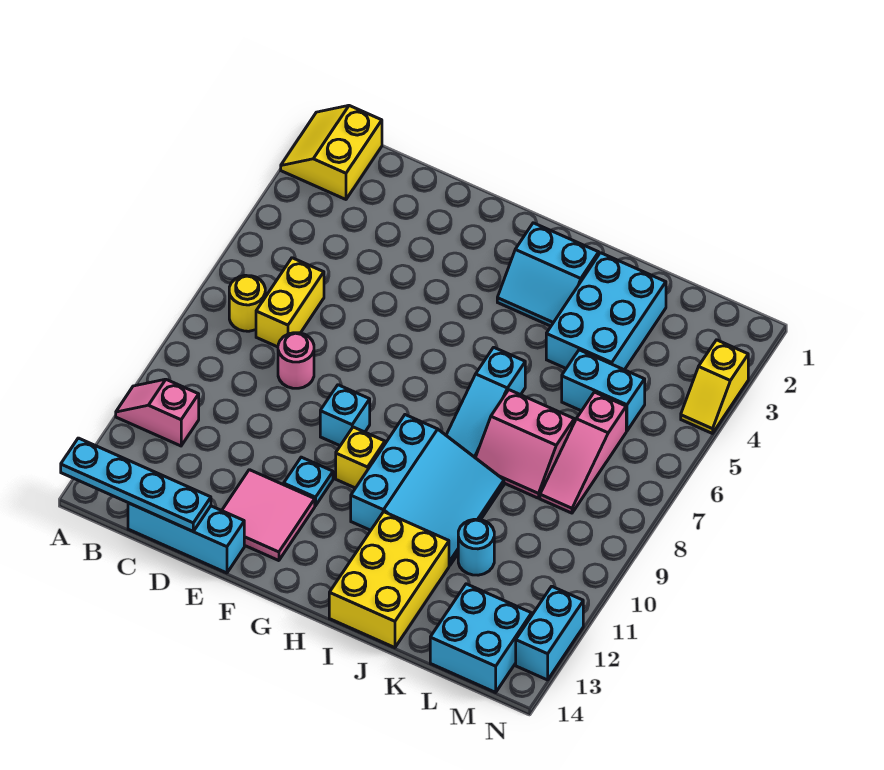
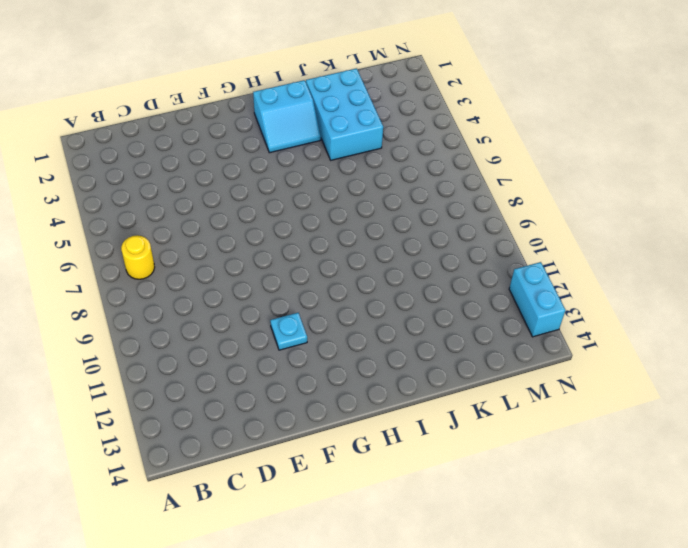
none -> yellow slope A1:B2 level 1 top B
none -> pink slope A11:B11 level 1 top B
none -> yellow brick C6:C7 level 1

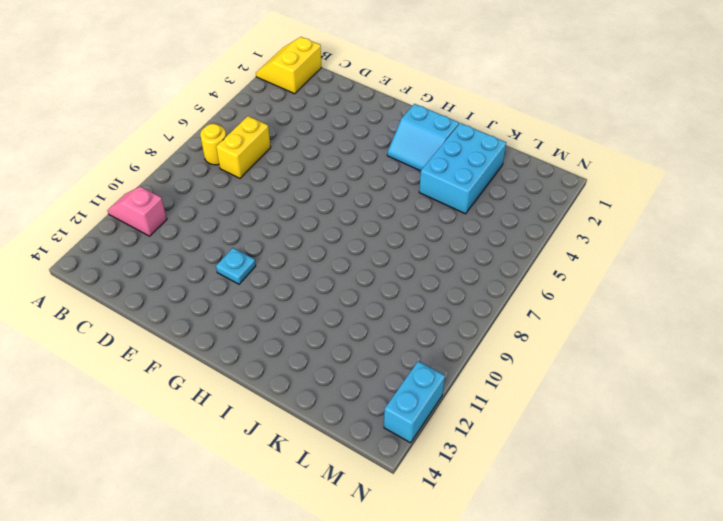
none -> cyan brick C14:E14 level 1
none -> pink round brick D8 level 1
none -> pink tile E12:F13 level 1

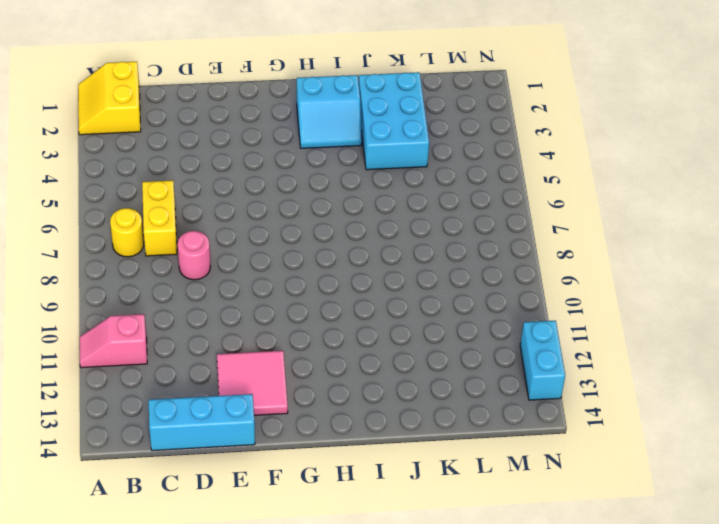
none -> cyan brick F9 level 1
none -> cyan plate F11 level 1
none -> yellow brick G10 level 1

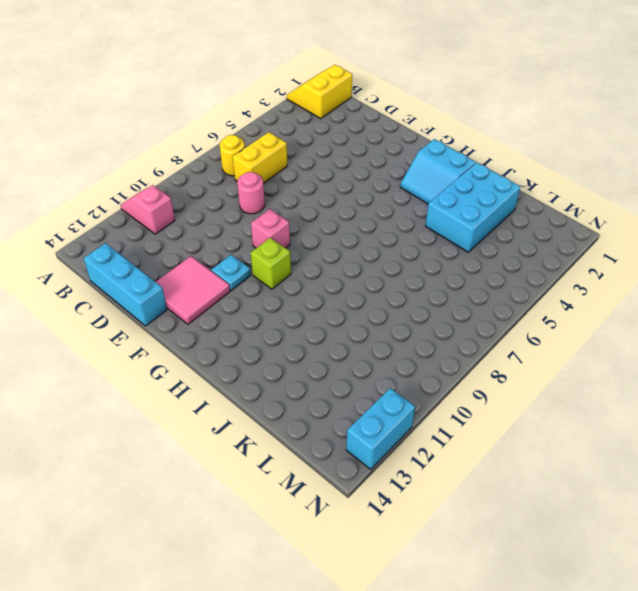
pink brick F9 level 1 -> cyan brick F9 level 1
lime brick G10 level 1 -> yellow brick G10 level 1
none -> cyan slope H9:J11 level 1 top H
none -> cyan slope I6:I8 level 1 top 6
none -> yellow brick I12:J14 level 1

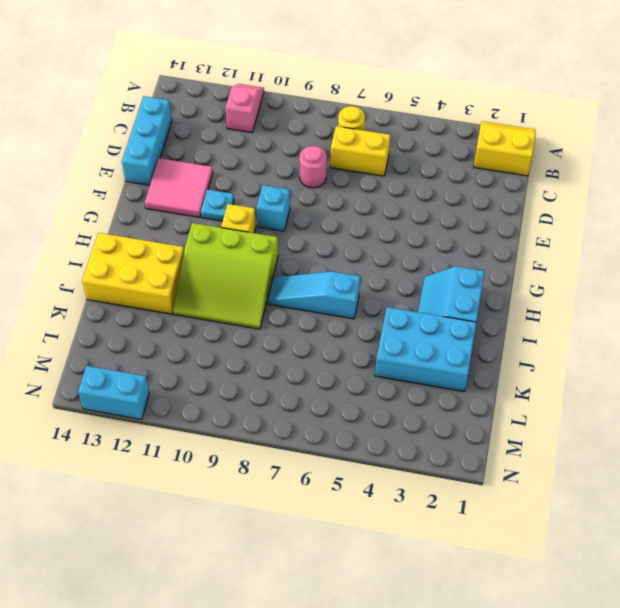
lime slope H9:J11 level 1 top H -> cyan slope H9:J11 level 1 top H
none -> pink slope J7:K8 level 1 top 7
none -> cyan brick K5:L5 level 1
none -> cyan round brick K11 level 1

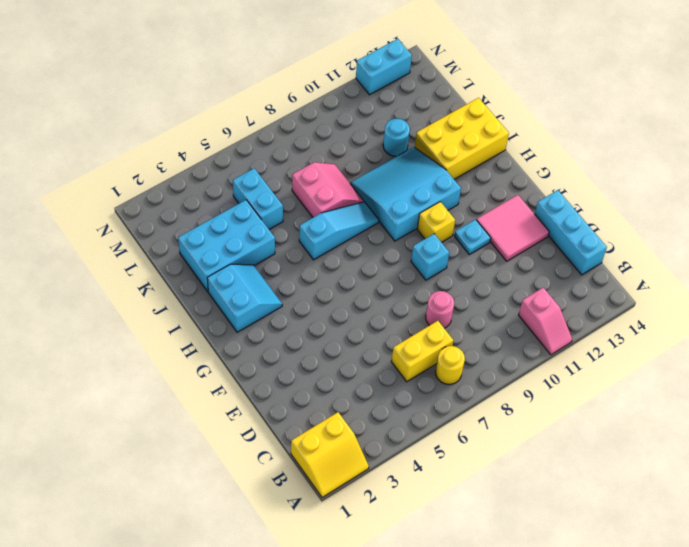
none -> pink slope L6:L8 level 1 top 6
none -> cyan brick L13:M14 level 1
none -> yellow slope N3:N4 level 1 top 3

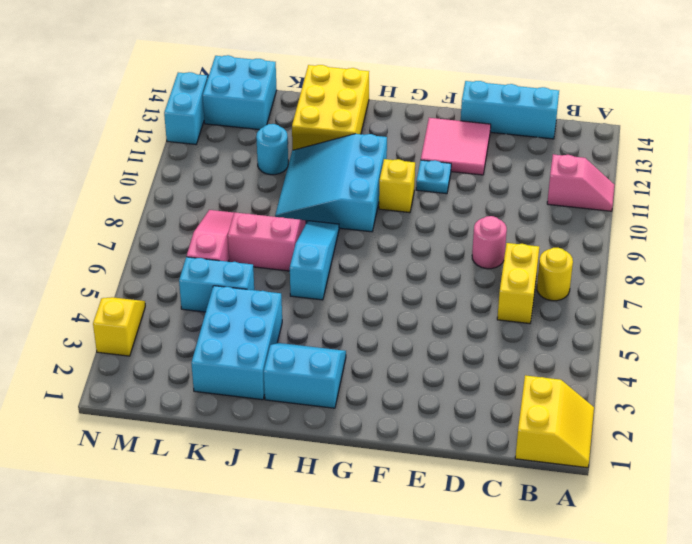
none -> cyan brick F9 level 1
none -> cyan plate A14:D14 level 2

